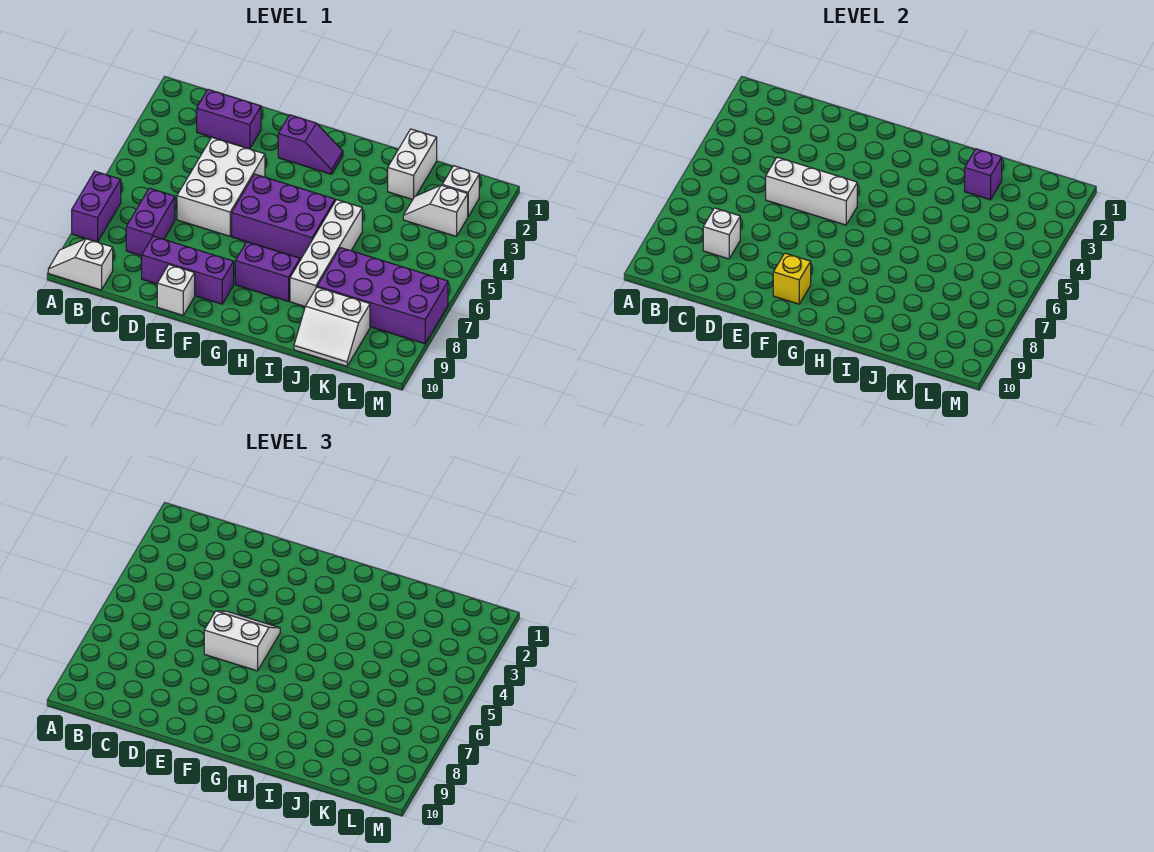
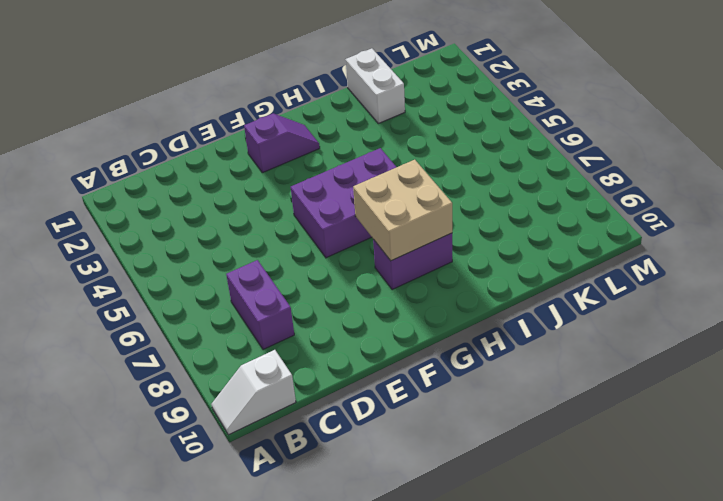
tan brick G7:H8 level 2 -> none
none -> purple brick A7:A8 level 1
none -> purple brick C2:D2 level 1
none -> white brick D4:E6 level 1

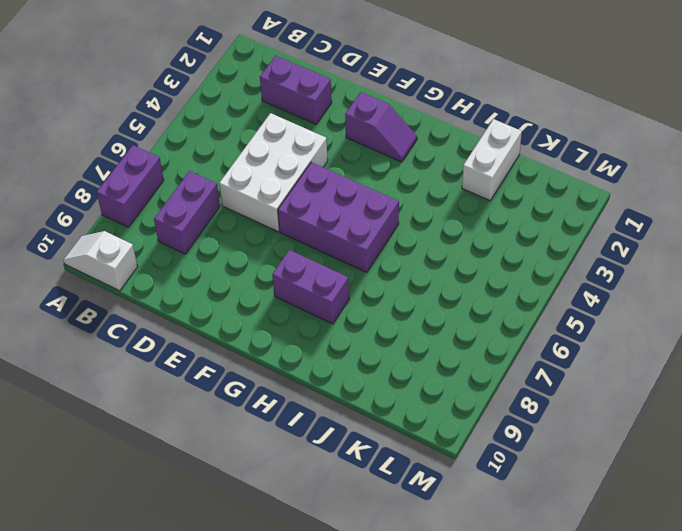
none -> purple brick D9:F9 level 1
none -> white brick E10 level 1
none -> white brick I5:I8 level 1

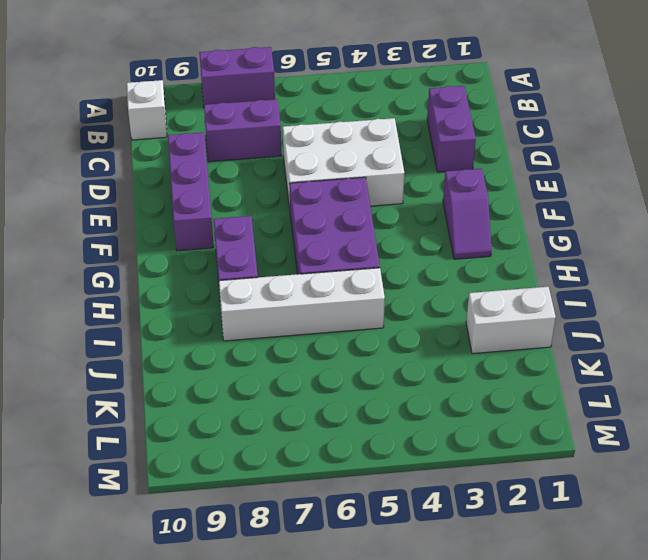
none -> white brick E10 level 1
none -> purple brick J7:M8 level 1
none -> white slope J9:K10 level 1 top 9

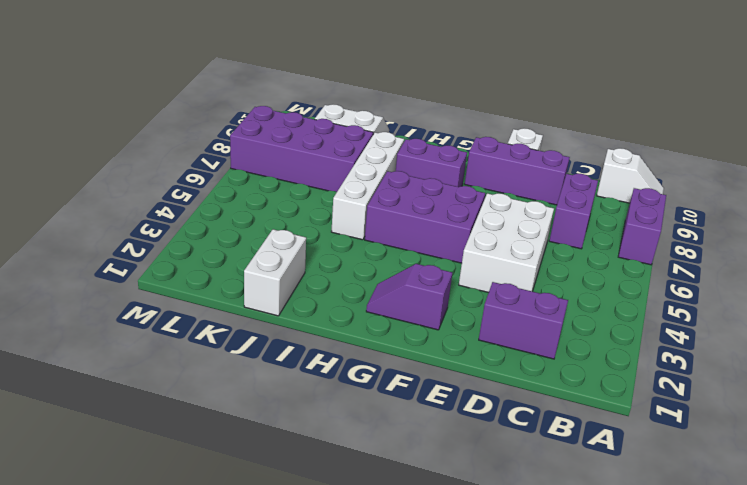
none -> white slope K3:L3 level 1 top L
none -> white brick L2 level 1
none -> white brick C8 level 2

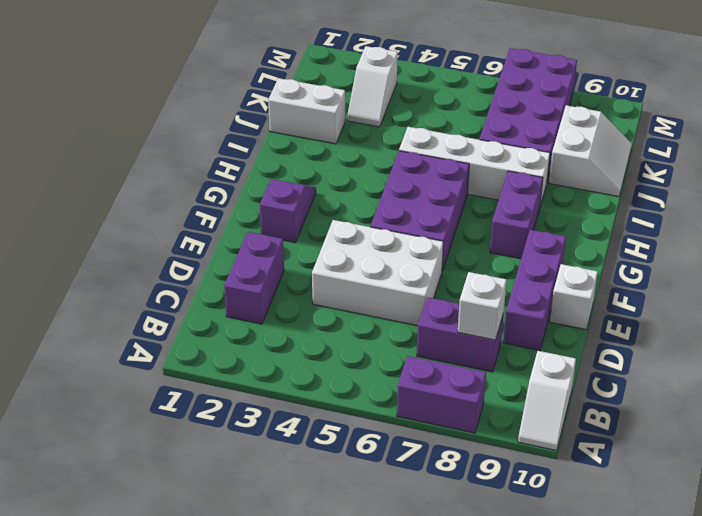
none -> white brick L2 level 1
none -> white brick D5:F5 level 2
none -> yellow brick F9 level 2

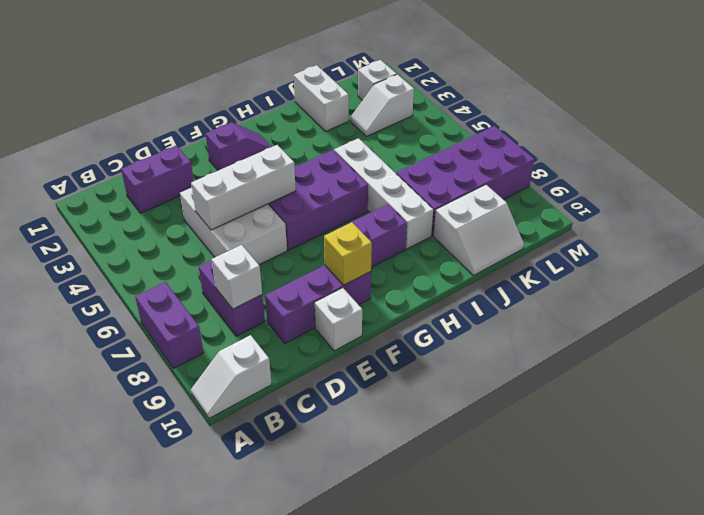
none -> purple brick J2 level 2
none -> white slope E5:F6 level 3 top 6

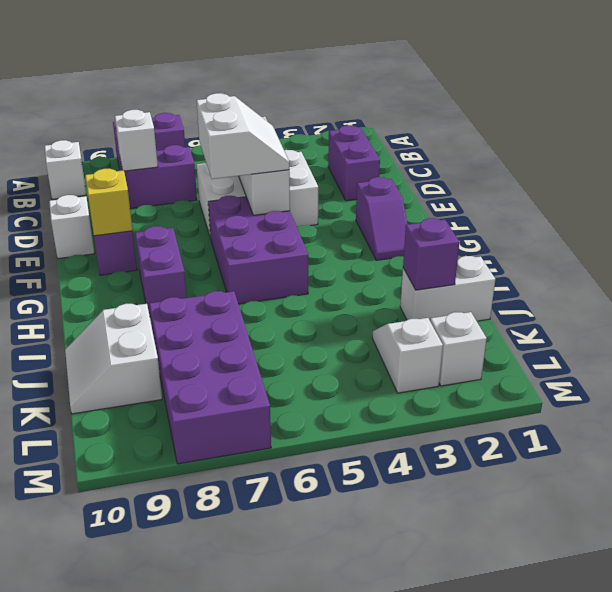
none -> white brick I5:I8 level 1

